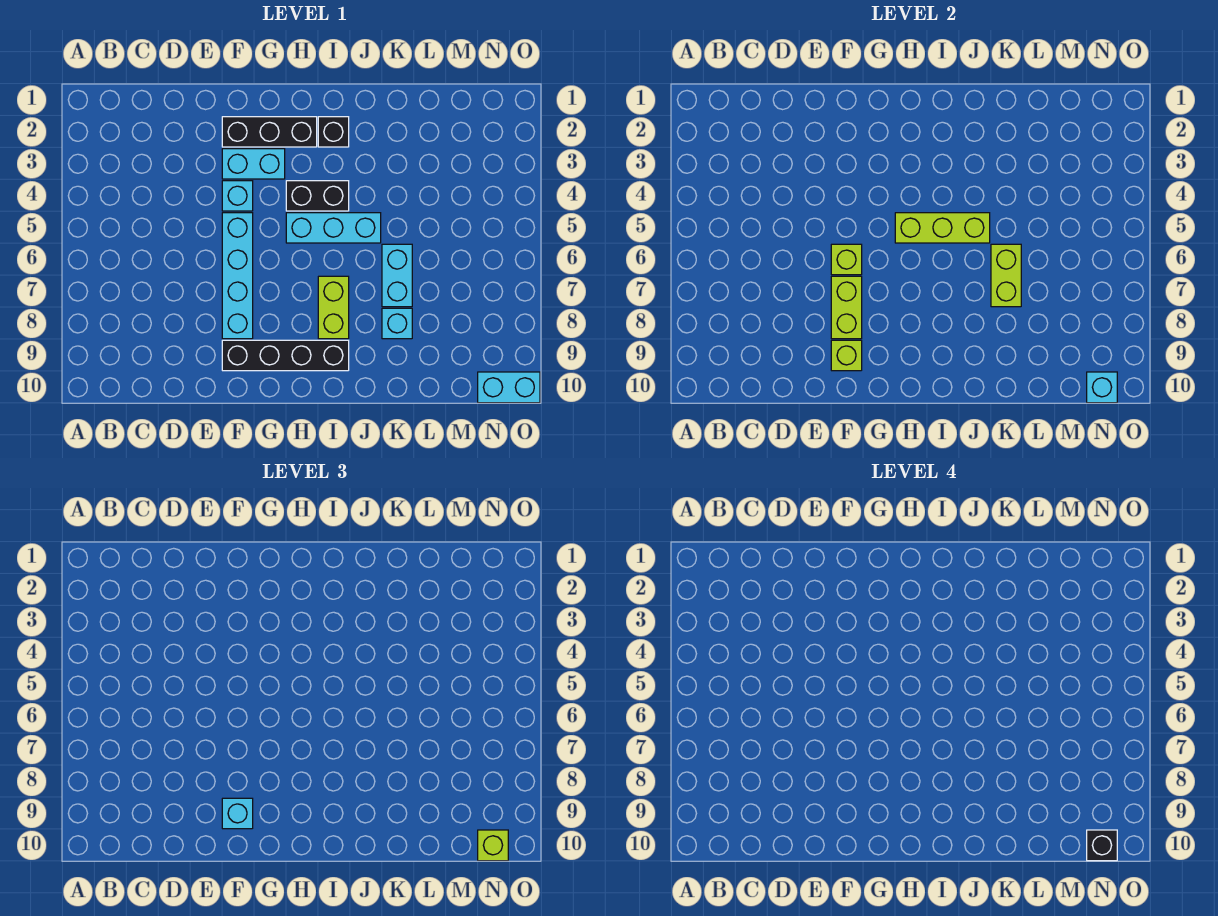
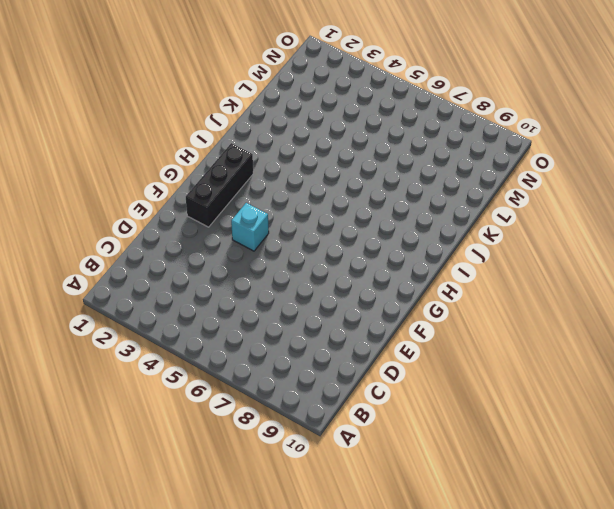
none -> cyan brick F3:G3 level 1
none -> cyan brick F5:F8 level 1
none -> black brick F9:I9 level 1

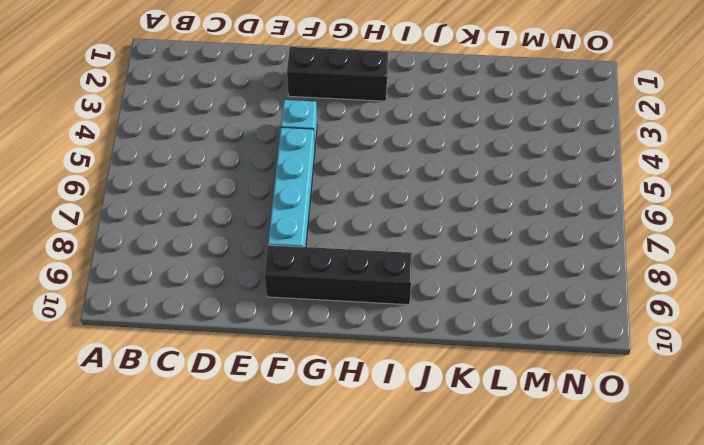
none -> cyan brick F3:G3 level 1
none -> black brick H4:I4 level 1
none -> cyan brick H5:J5 level 1

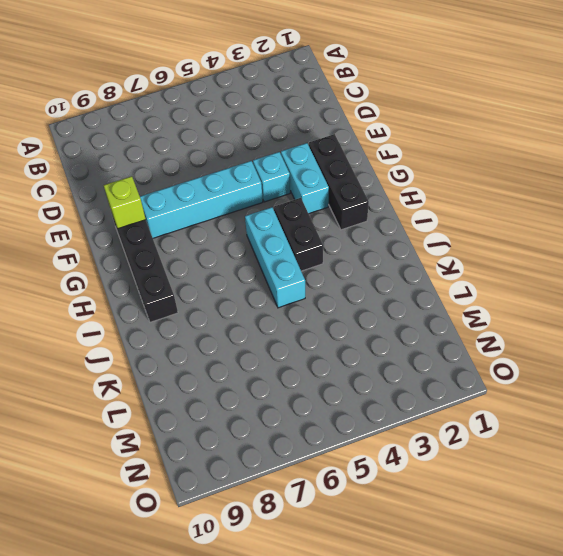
none -> black brick I2 level 1
none -> lime brick I7:I8 level 1
none -> cyan brick K6:K7 level 1

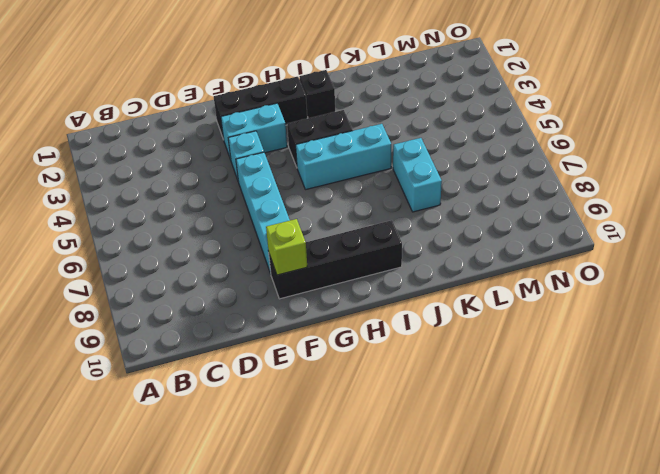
none -> lime brick I7:I8 level 1
none -> cyan brick K8 level 1
none -> cyan brick N10:O10 level 1

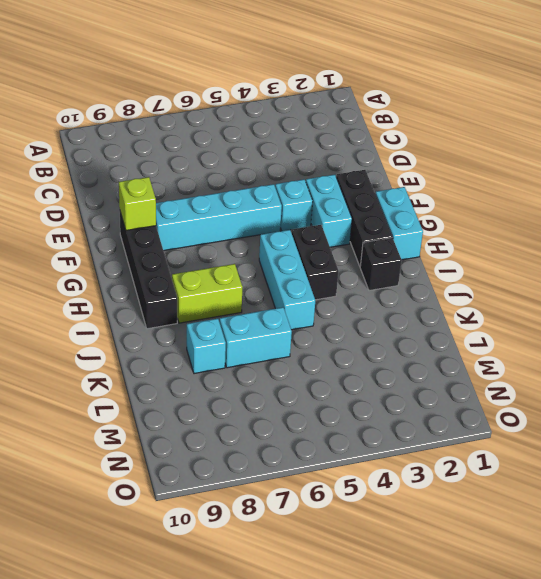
cyan brick G1:H1 level 1 -> cyan brick N10:O10 level 1
none -> lime brick F6 level 2
none -> lime brick F7:F8 level 2
none -> lime brick H5:J5 level 2

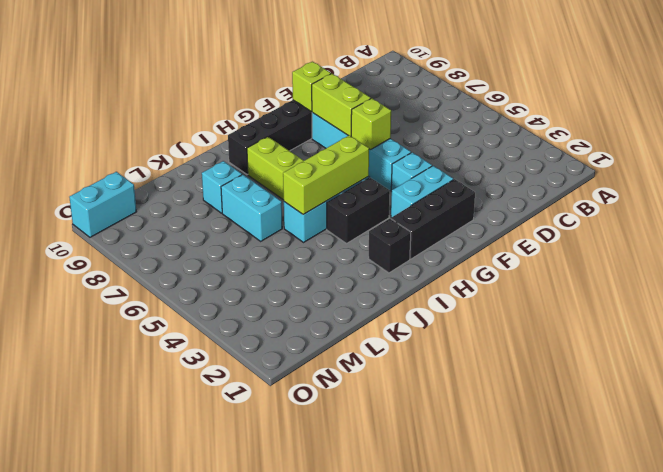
none -> lime brick K6:K7 level 2
none -> cyan brick N10 level 2
none -> cyan brick F9 level 3

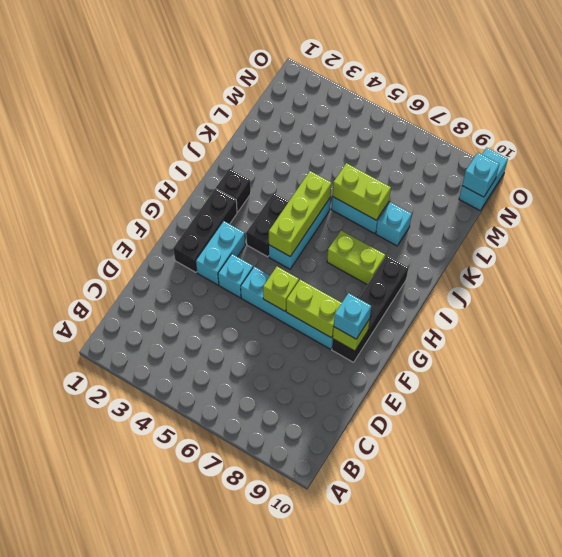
none -> lime brick N10 level 3
none -> black brick N10 level 4

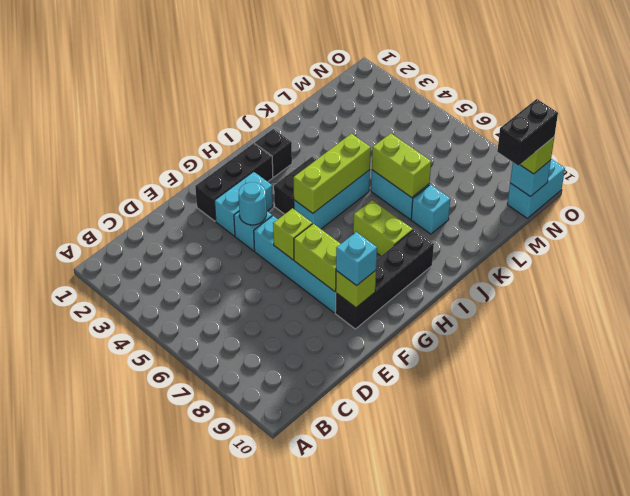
cyan round brick F4 level 2 -> none
black brick M10:N10 level 4 -> black brick N10 level 4

